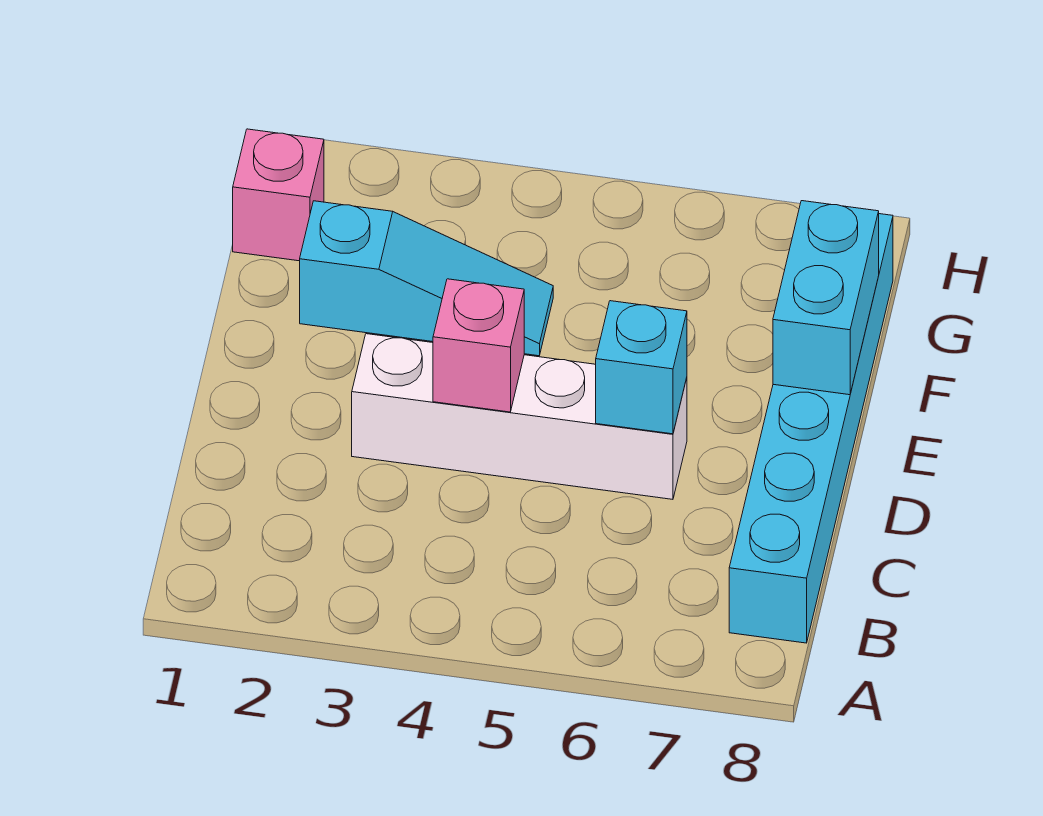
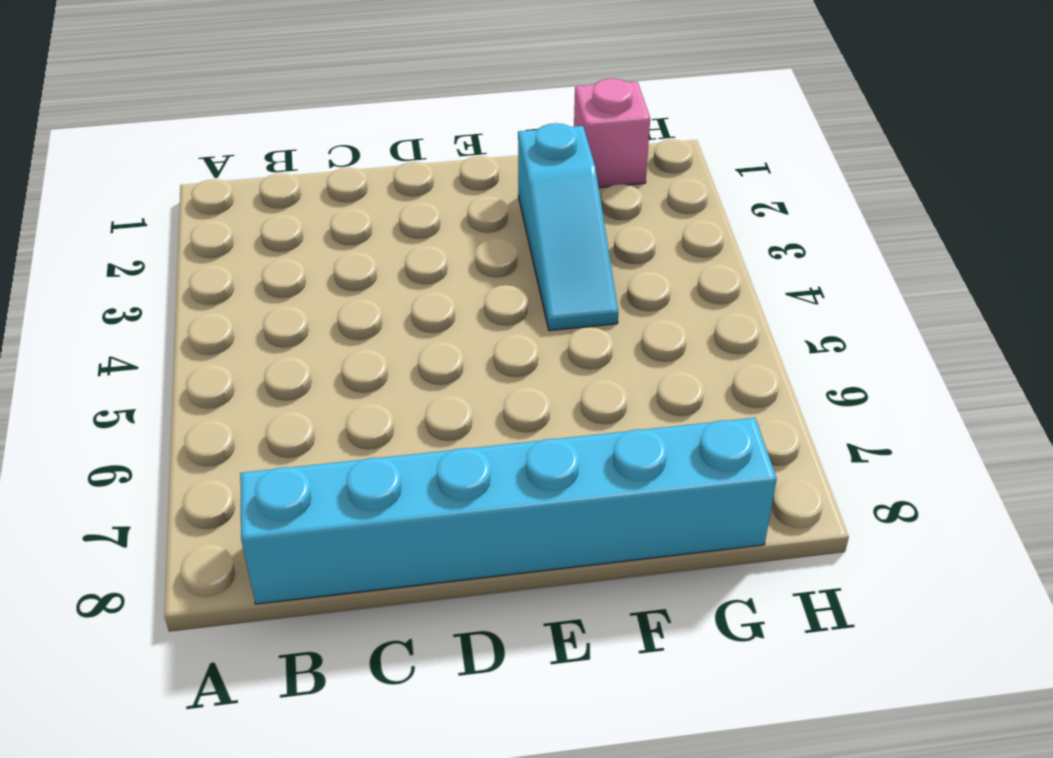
none -> white brick D3:D6 level 1
none -> pink brick D4 level 2

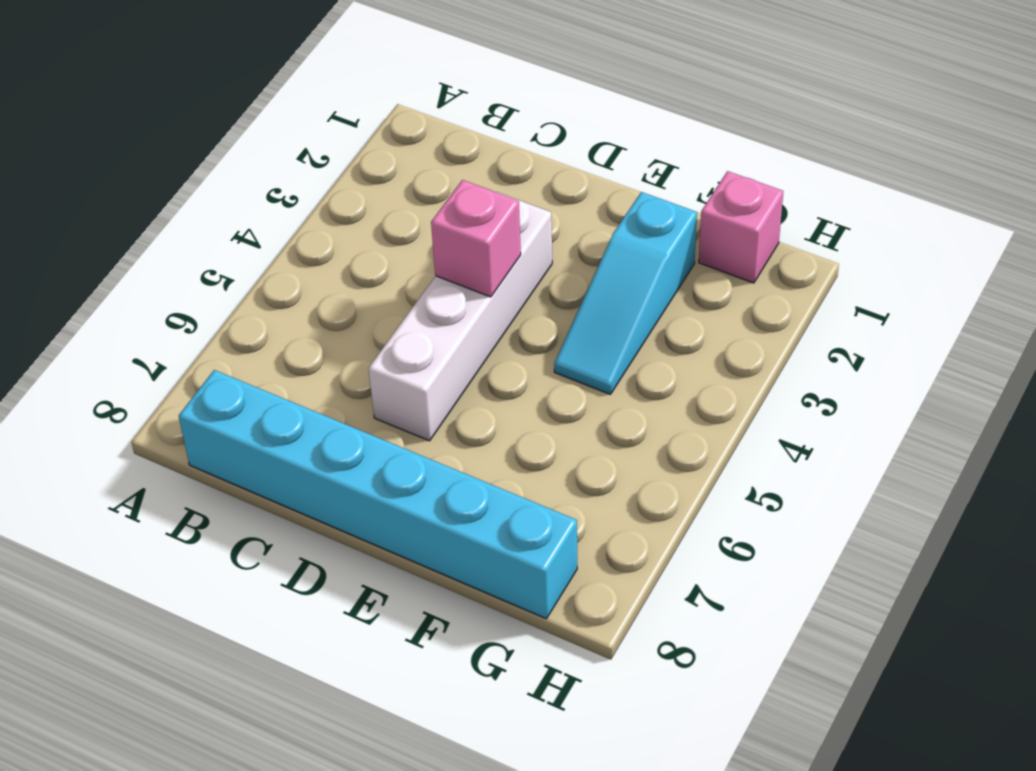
none -> cyan brick D6 level 2
none -> cyan brick E8:F8 level 2

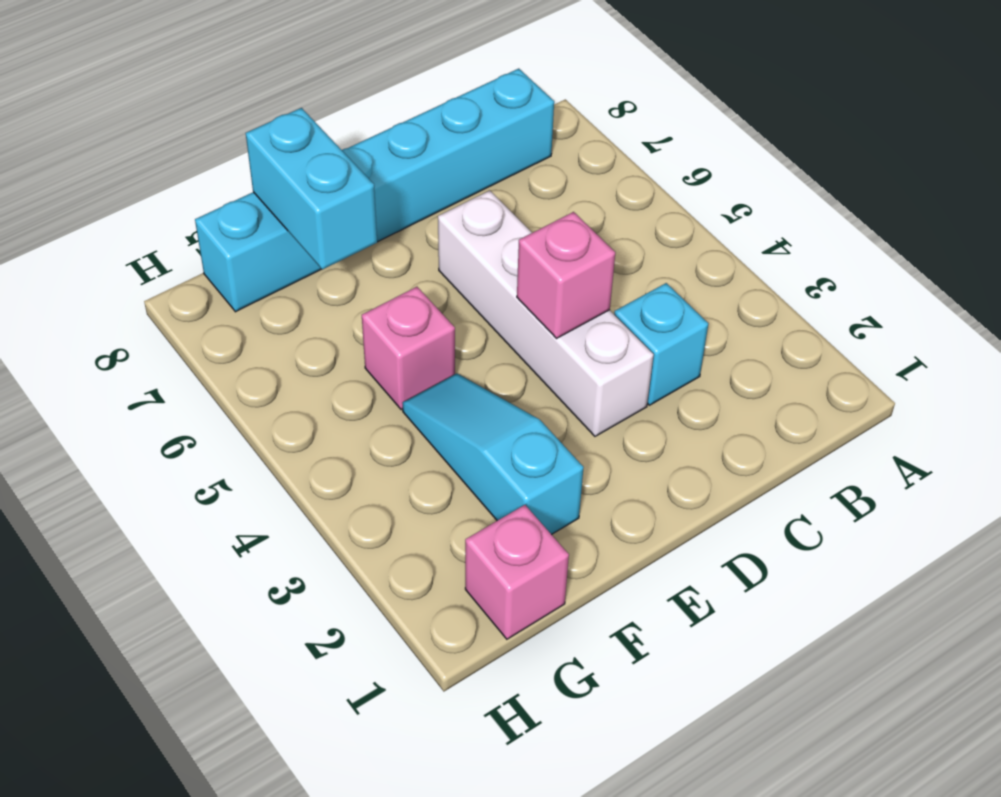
cyan brick C3 level 1 -> cyan brick D6 level 2
pink brick F5 level 1 -> none
cyan brick F7:F8 level 2 -> cyan brick E8:F8 level 2

